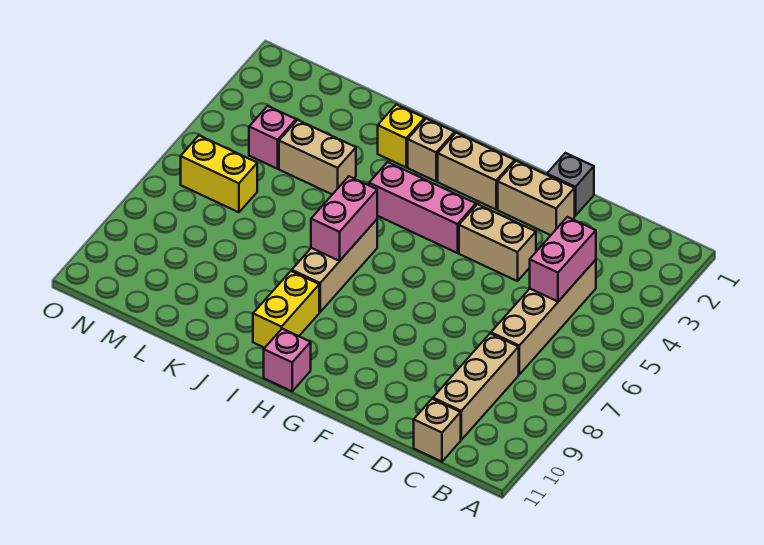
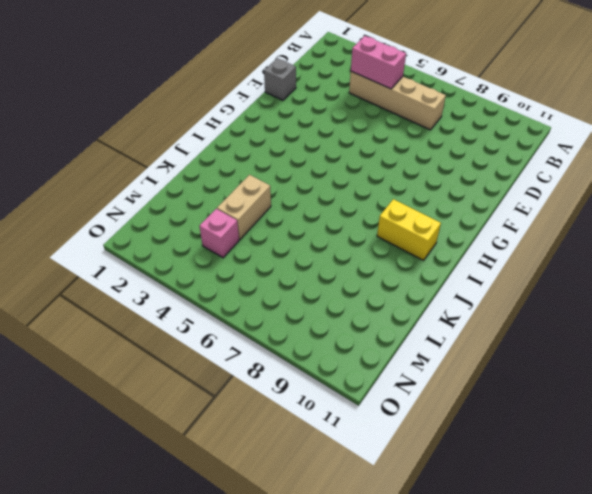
none -> tan brick C8:C10 level 1
none -> tan brick C11 level 1
none -> tan brick E2:F2 level 1

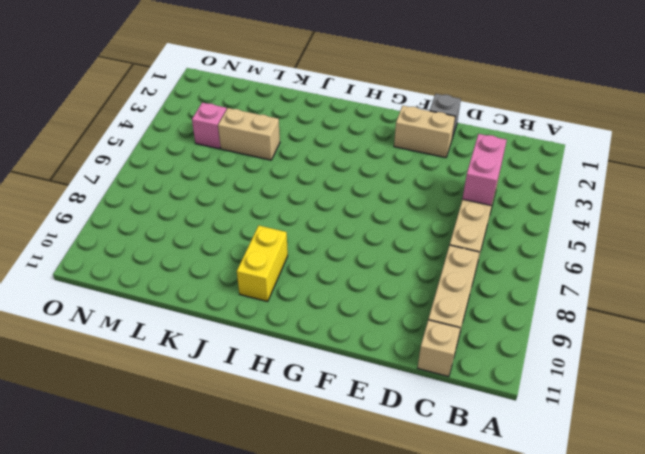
none -> tan brick E4:F4 level 1
none -> tan brick G2:H2 level 1
none -> pink brick G4:I4 level 1

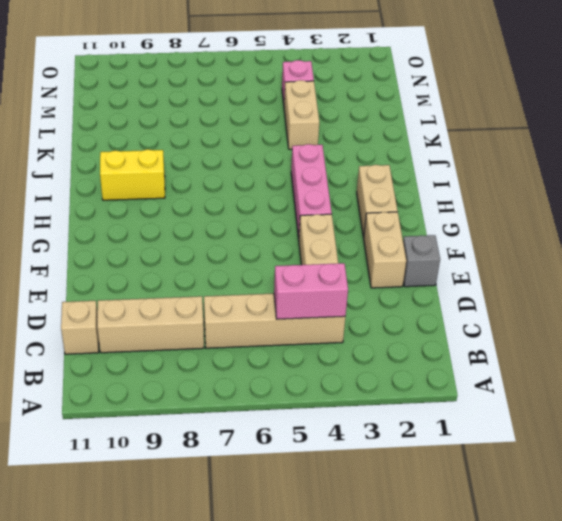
none -> pink brick H11 level 1
none -> tan brick I2 level 1
none -> tan brick I6:I8 level 1

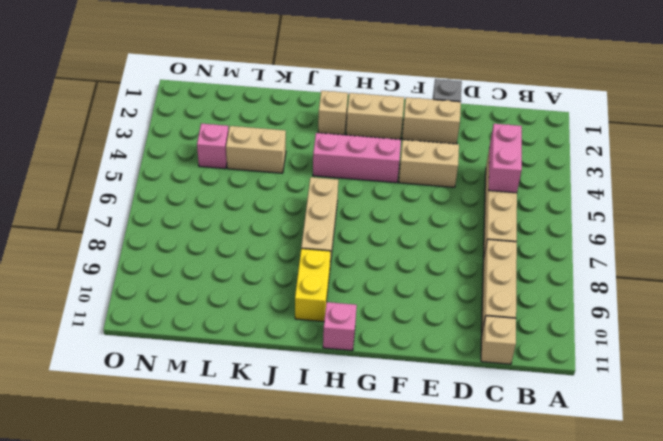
none -> yellow brick J2 level 1
none -> yellow brick M6:N6 level 1
none -> pink brick I6:I7 level 2

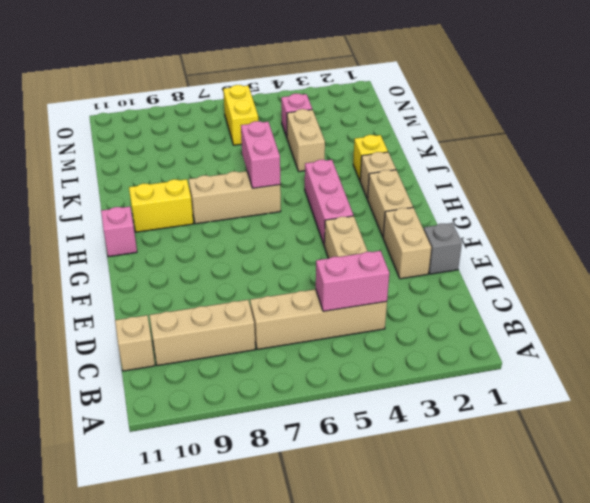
pink brick I6:J6 level 2 -> pink brick I6:I7 level 2

